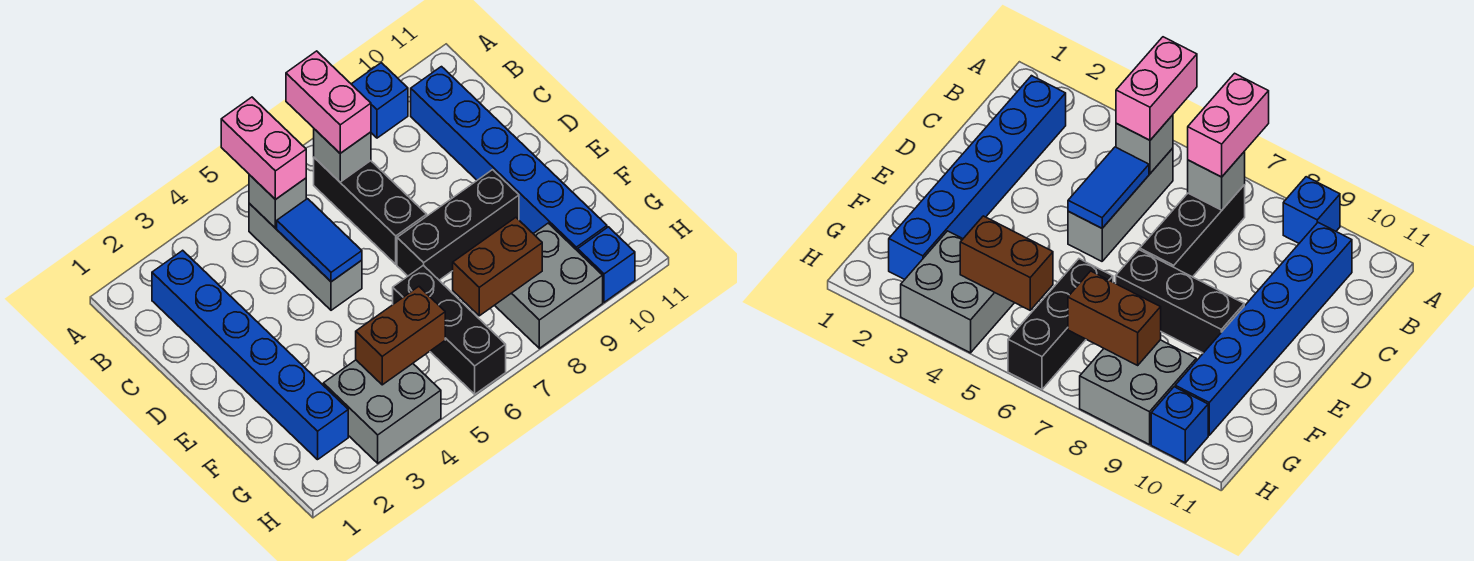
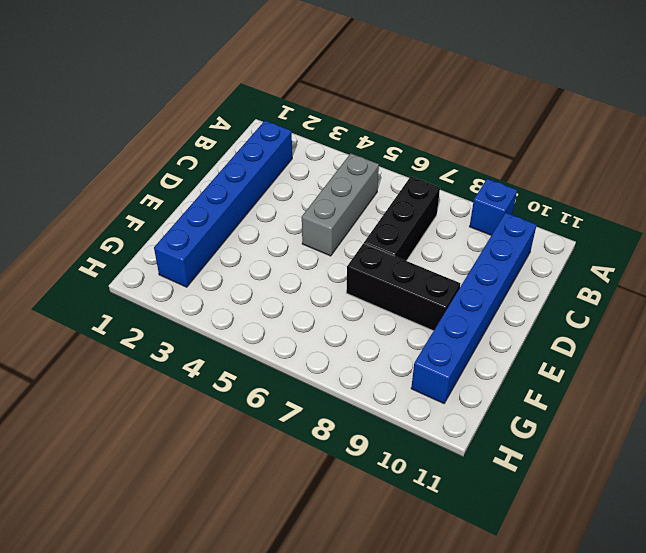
none -> black brick F6:H6 level 1
none -> grey brick G3:H4 level 1
none -> grey brick G8:H9 level 1

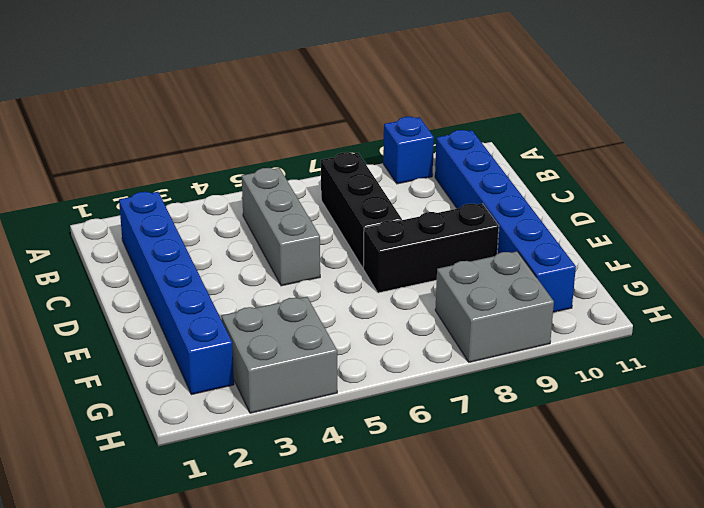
none -> black brick F6:H6 level 1
none -> blue brick H10 level 1
none -> grey brick B5 level 2

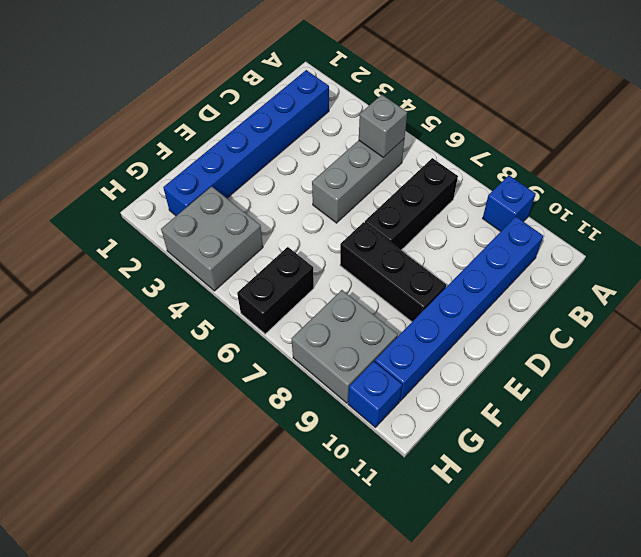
black brick G6:H6 level 1 -> black brick F6:H6 level 1
none -> grey brick B7 level 2
none -> blue tile C5:D5 level 2
none -> brown brick G4:G5 level 2

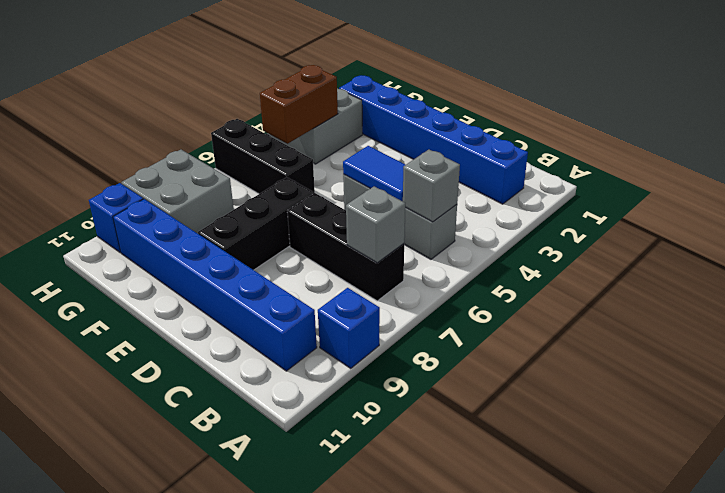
none -> brown brick G7:G8 level 2
none -> pink brick A5:B5 level 3
none -> pink brick A7:B7 level 3

